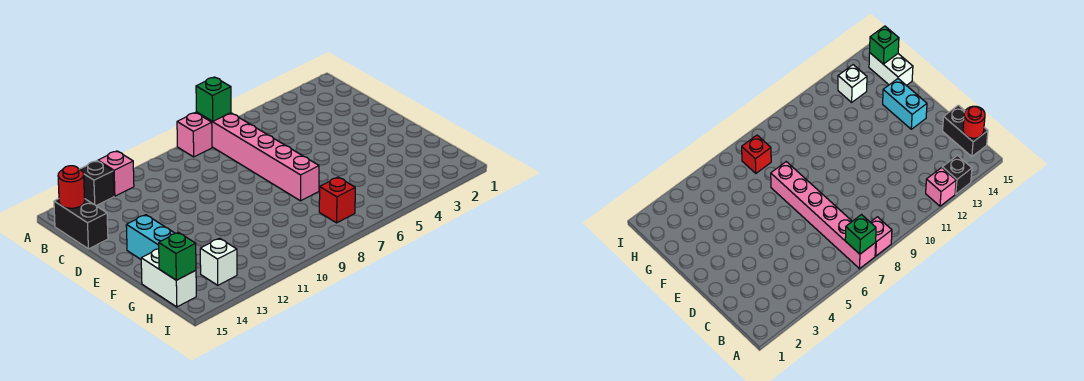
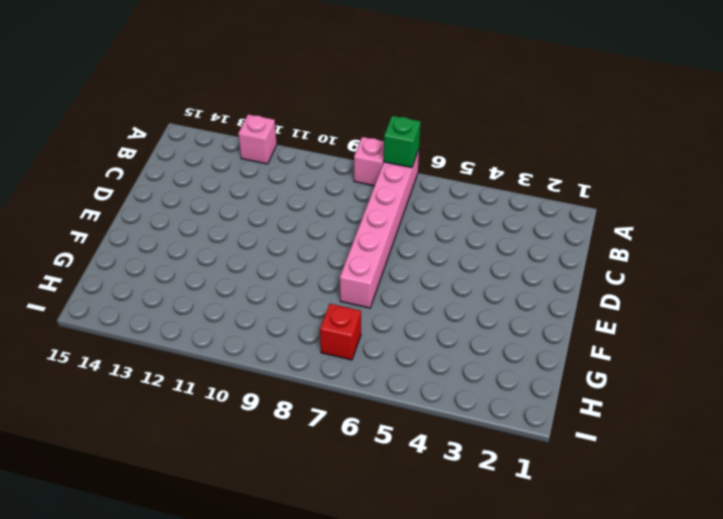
none -> black brick A13 level 1
none -> black brick B15:C15 level 1
none -> cyan brick E14:F14 level 1

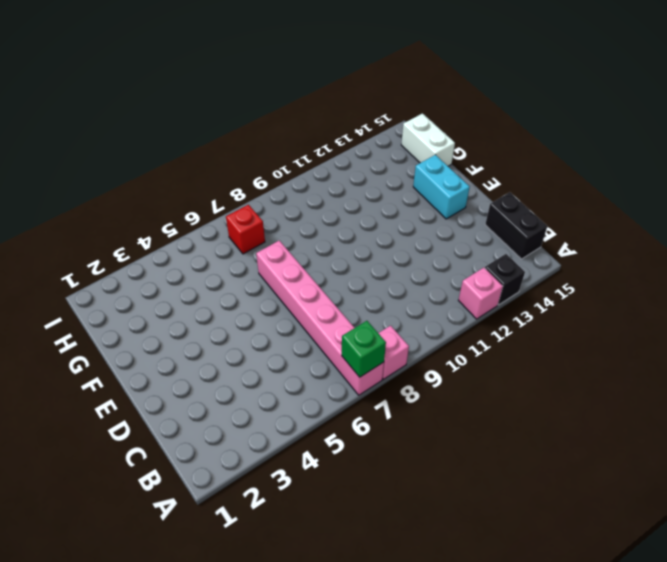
none -> white brick H13 level 1
none -> red round brick B15 level 2
none -> green brick H15 level 2

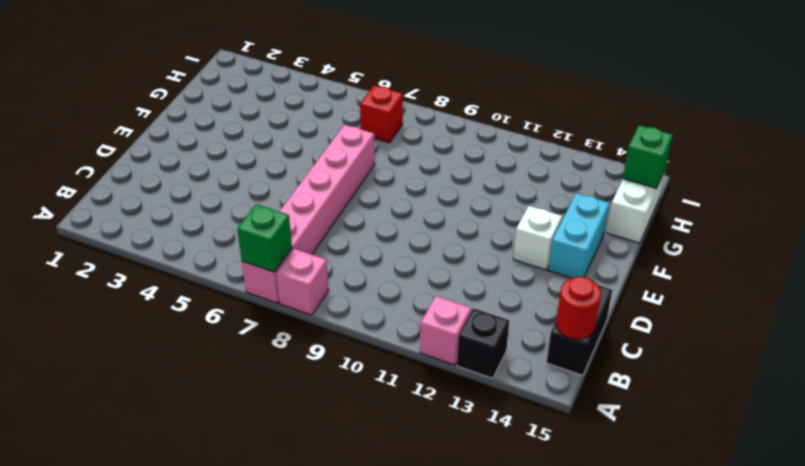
white brick E13 level 1 -> white brick H13 level 1

